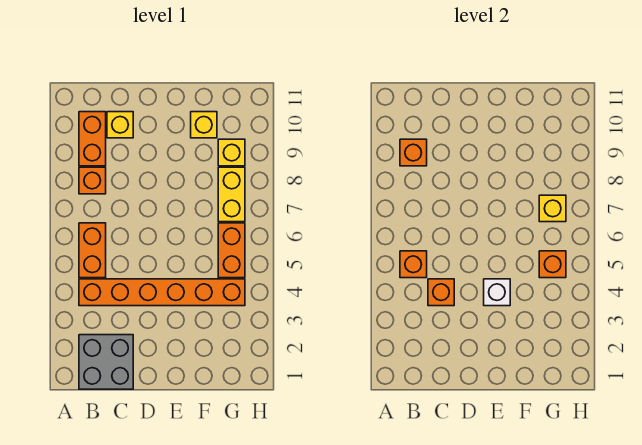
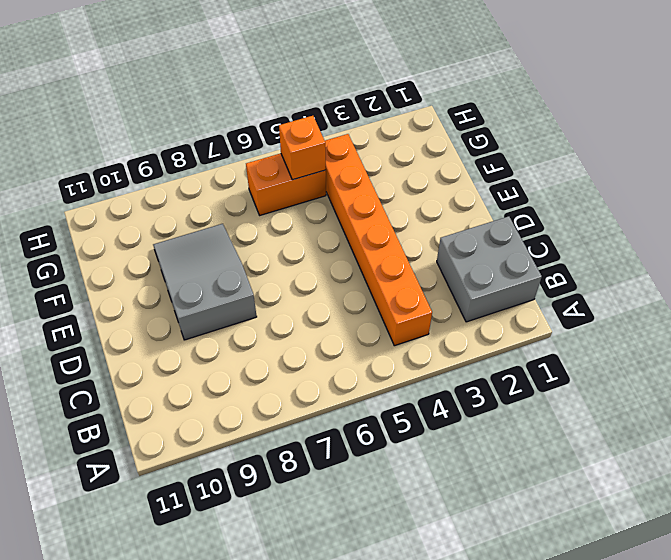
grey slope D8:F9 level 1 top D -> none
none -> orange brick B5:B6 level 1
none -> orange brick B8 level 1
none -> orange brick B9:B10 level 1

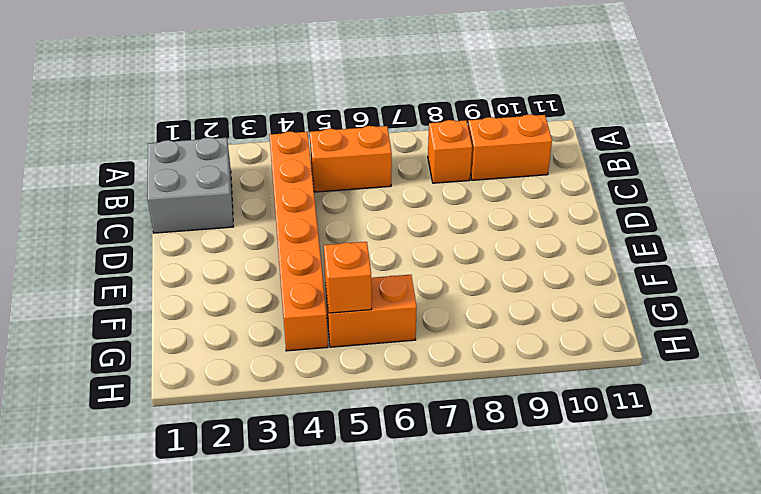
none -> yellow brick C10 level 1
none -> yellow brick F10 level 1
none -> yellow brick G7:G8 level 1

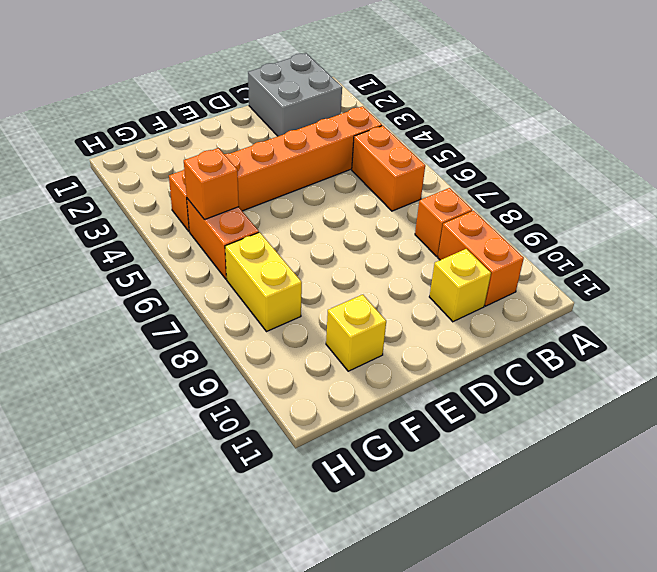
none -> yellow brick G9 level 1
none -> orange brick B5 level 2
none -> orange brick B9 level 2

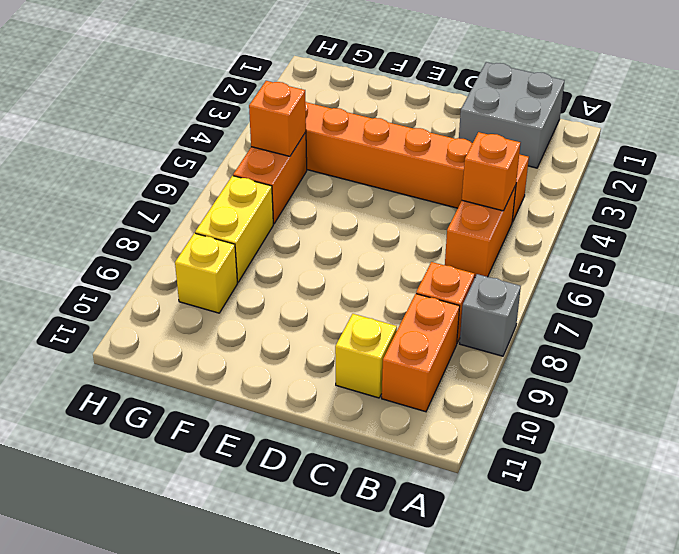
grey brick A8 level 1 -> none
none -> yellow brick F10 level 1
none -> orange brick B9 level 2
none -> orange brick C4 level 2

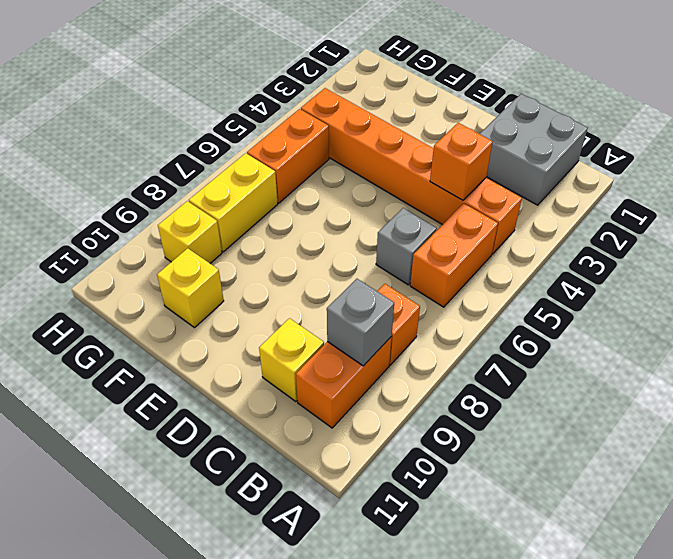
grey brick B9 level 2 -> orange brick B9 level 2
grey brick C6 level 1 -> none
none -> orange brick B5 level 2
none -> white brick E4 level 2
none -> orange brick G5 level 2

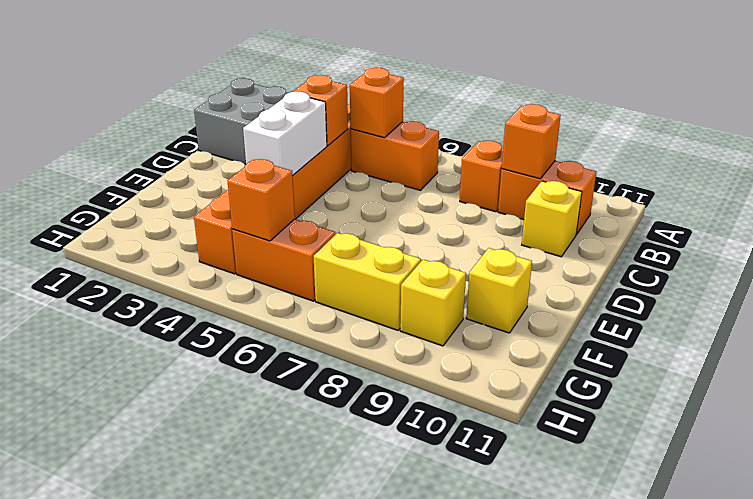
white brick D4:E4 level 2 -> white brick E4 level 2
none -> yellow brick G7 level 2

